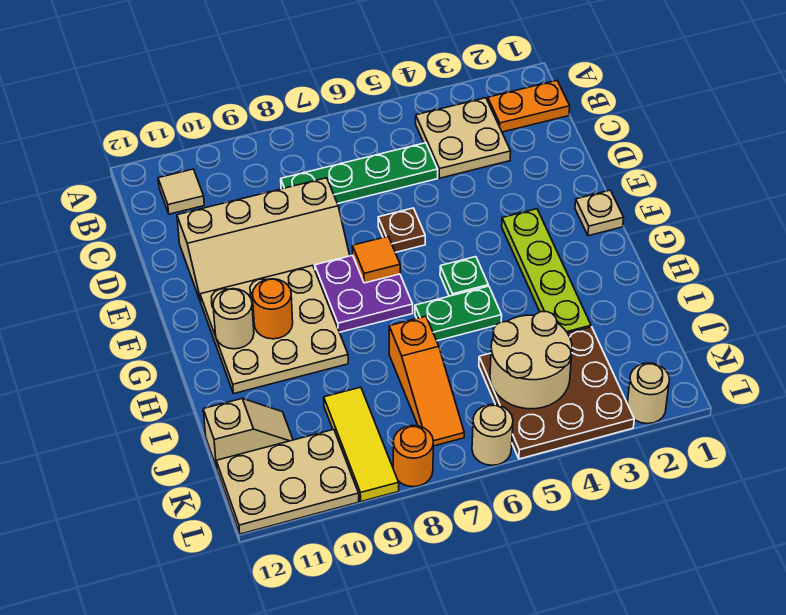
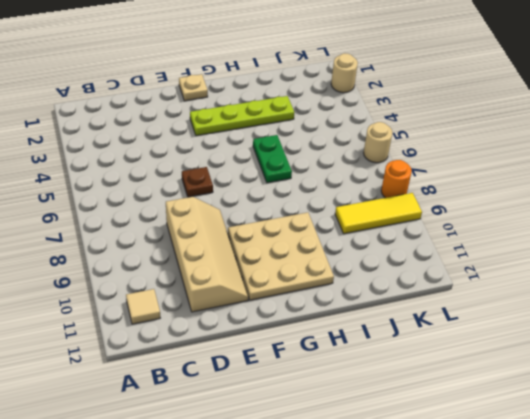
none -> orange plate B1:B2 level 1
none -> tan plate B3:C4 level 1
none -> green plate C5:C8 level 1

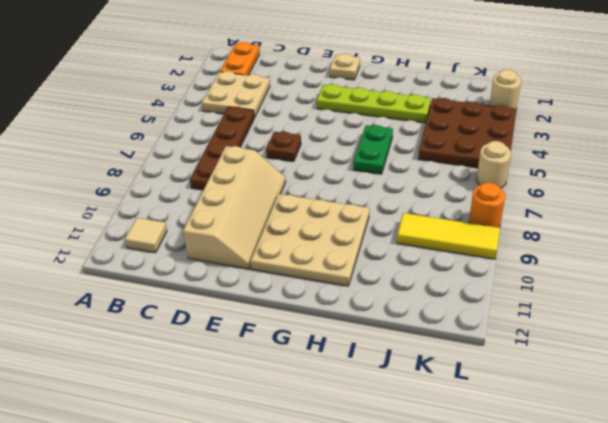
brown plate C5:C8 level 1 -> green plate C5:C8 level 1
none -> purple plate F7:G8 level 1
none -> green plate G5 level 1
none -> orange slope I7:K7 level 1 top I

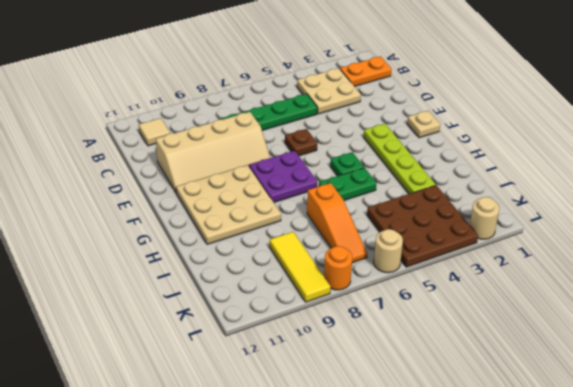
none -> tan slope J11:J12 level 1 top 12
none -> tan plate K10:L12 level 1
none -> orange tile F7 level 2

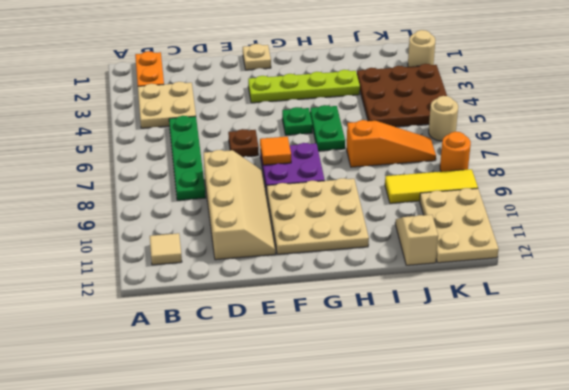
none -> orange round brick G10 level 2
none -> tan round brick G11 level 2
none -> tan round brick J4:K5 level 2

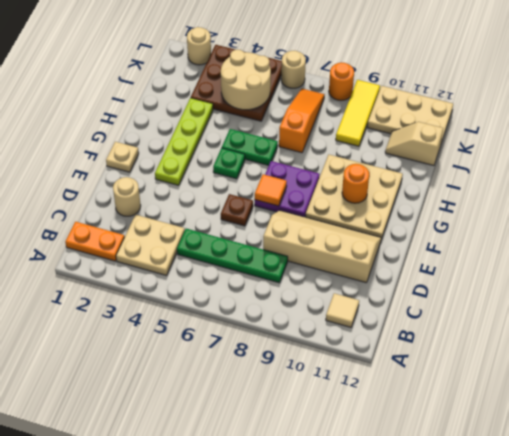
tan round brick D2 level 1 -> tan round brick G11 level 2

